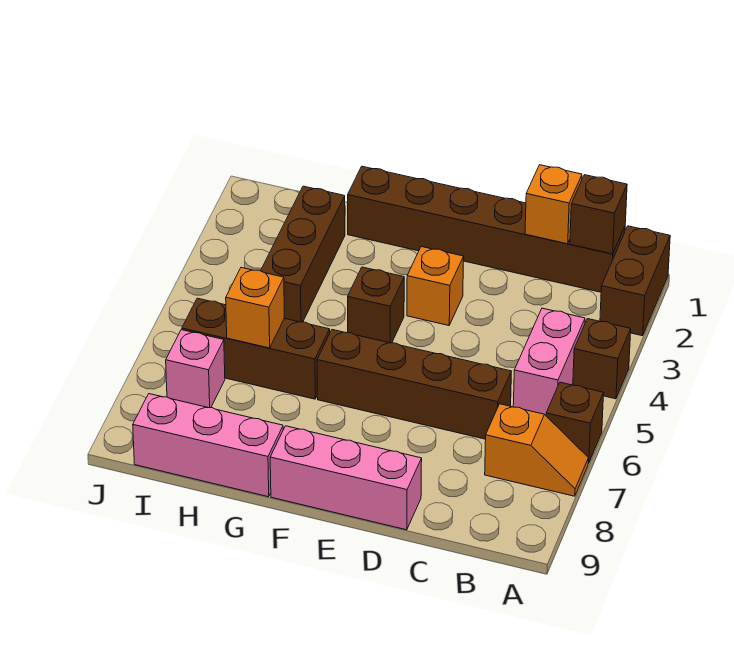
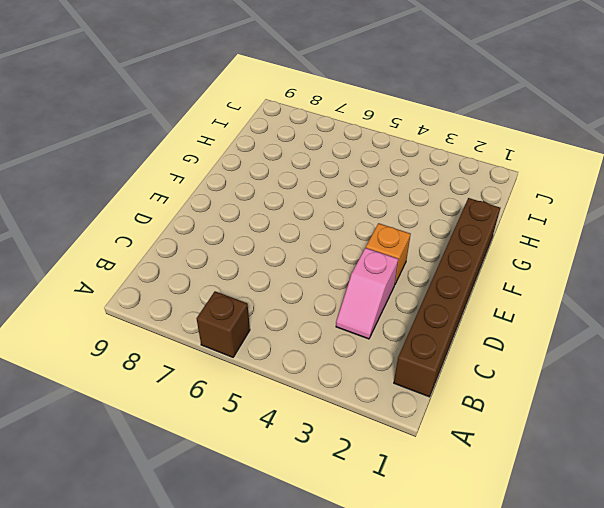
pink slope C3:D3 level 1 top D -> none
none -> brown brick A1:A2 level 1
none -> brown brick A4 level 1
none -> orange slope A7:B7 level 1 top B

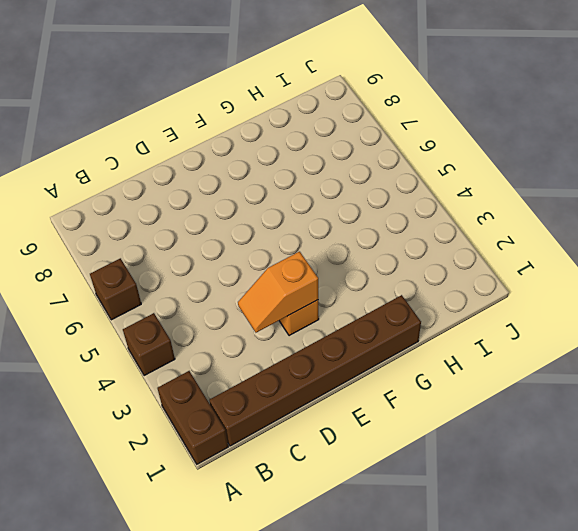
orange slope D3:E3 level 2 top E -> orange slope A7:B7 level 1 top B
none -> pink brick B4:B5 level 1
none -> brown brick C6:F6 level 1
none -> pink brick D9:F9 level 1

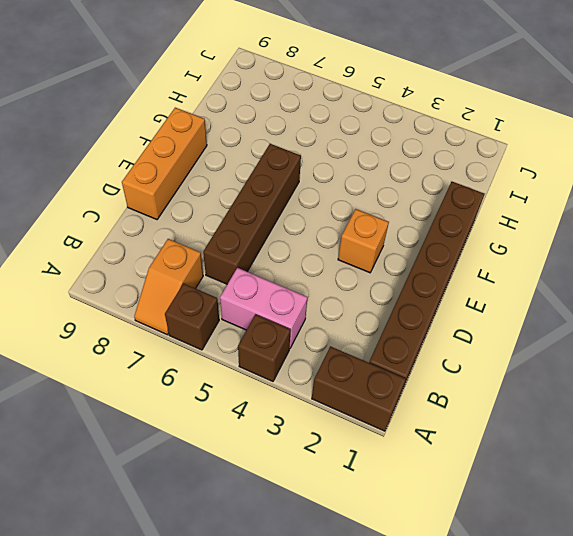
orange brick D9:F9 level 1 -> pink brick D9:F9 level 1
none -> brown brick F4 level 1
none -> brown brick G6:I6 level 1
none -> pink brick G9:I9 level 1

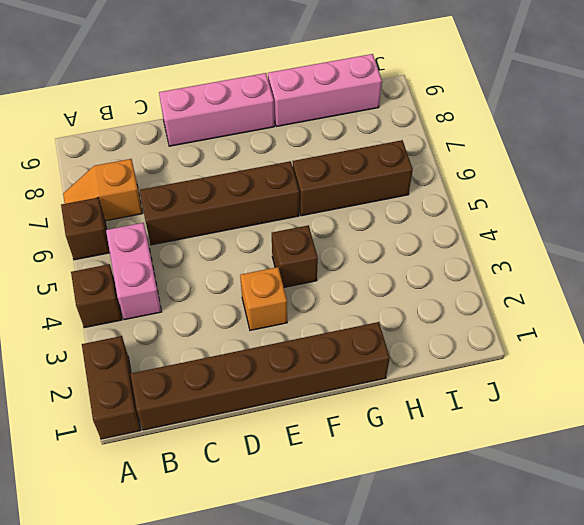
none -> brown brick H2:H4 level 1
none -> pink brick I7 level 1
none -> brown brick B1 level 2

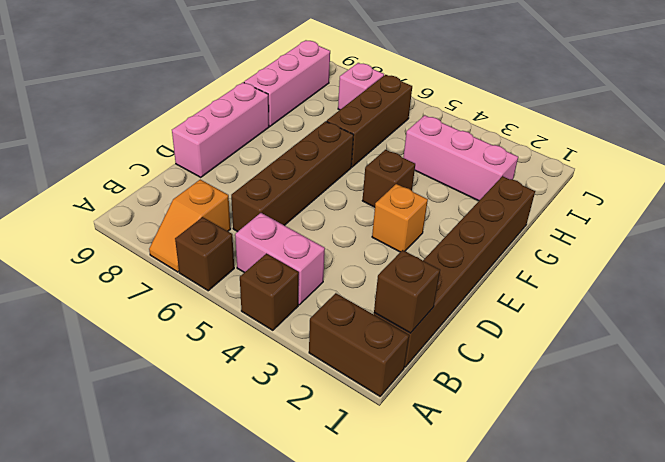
pink brick H2:H4 level 1 -> brown brick H2:H4 level 1
none -> orange brick C1 level 2
none -> orange brick H6 level 2

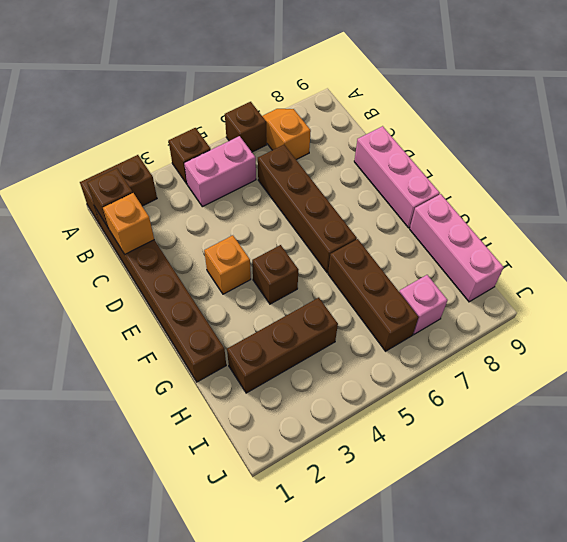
none -> orange brick H6 level 2

